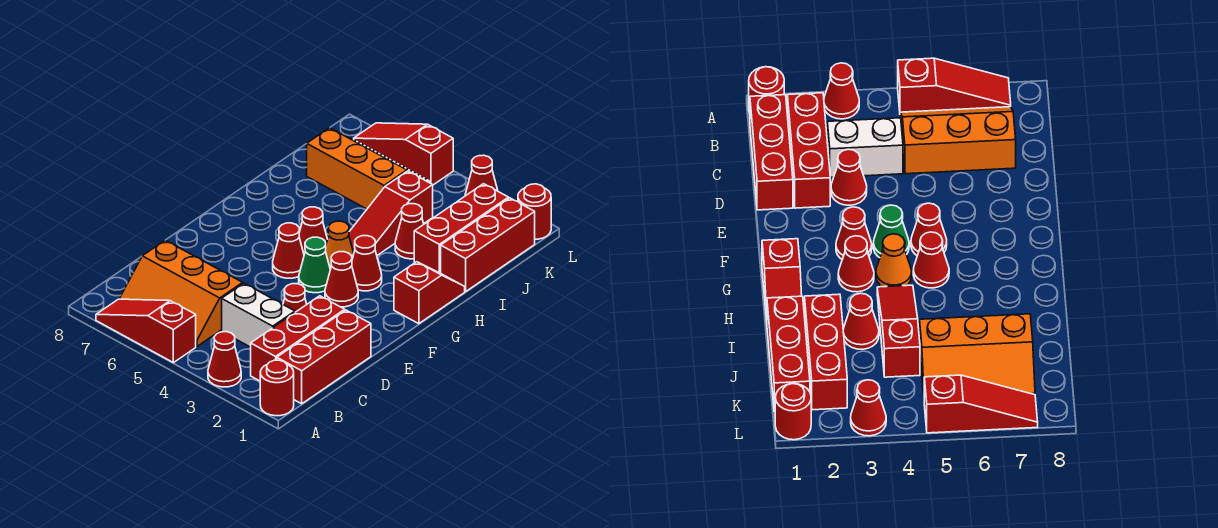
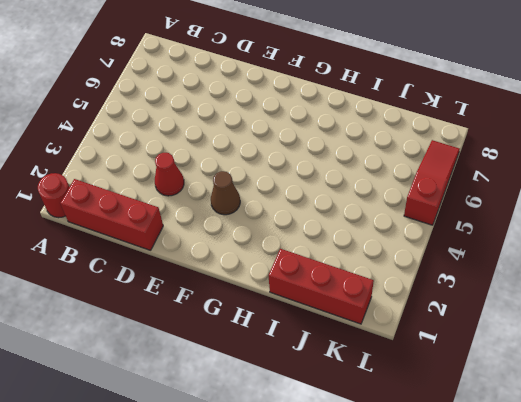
brown cone F3 level 1 -> red cone F3 level 1
none -> red cone A3 level 1
none -> red slope A5:A7 level 1 top 5
none -> red brick B2:D2 level 1

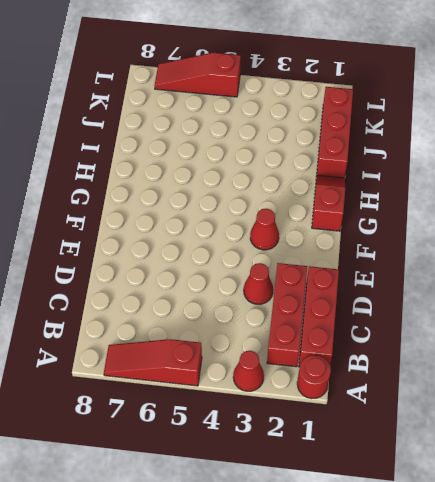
none -> orange slope B5:C7 level 1 top C
none -> white brick C3:C4 level 1
none -> green cone F4 level 1

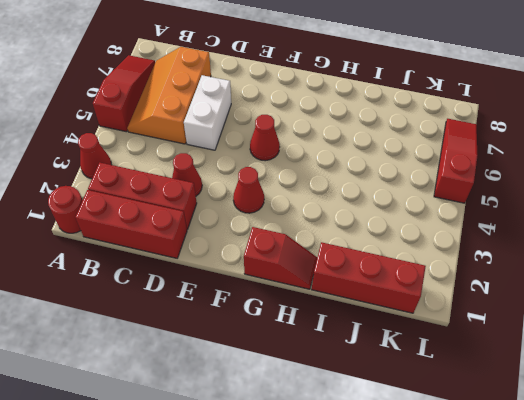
white brick D5:D6 level 1 -> white brick C3:C4 level 1
none -> green cone F4 level 1
none -> red cone G3 level 1
none -> orange cone G4 level 1

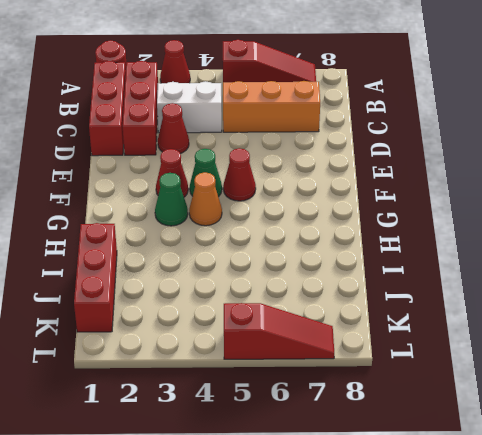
green cone G3 level 1 -> red cone G3 level 1
none -> red slope G1:H1 level 1 top G
none -> red cone G5 level 1
none -> red slope H4:J4 level 1 top J

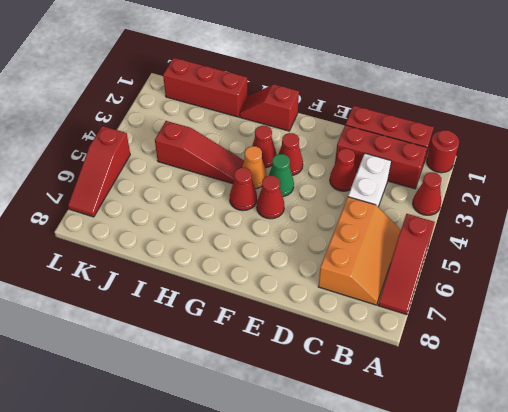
none -> red brick I2:K2 level 1
none -> red cone I3 level 1
none -> orange slope J5:K7 level 1 top J

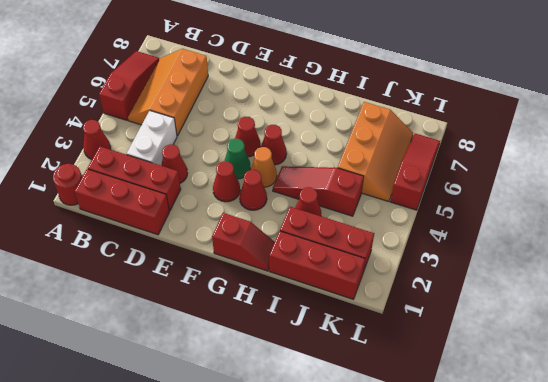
none -> red round brick L1 level 1
none -> red cone L3 level 1

